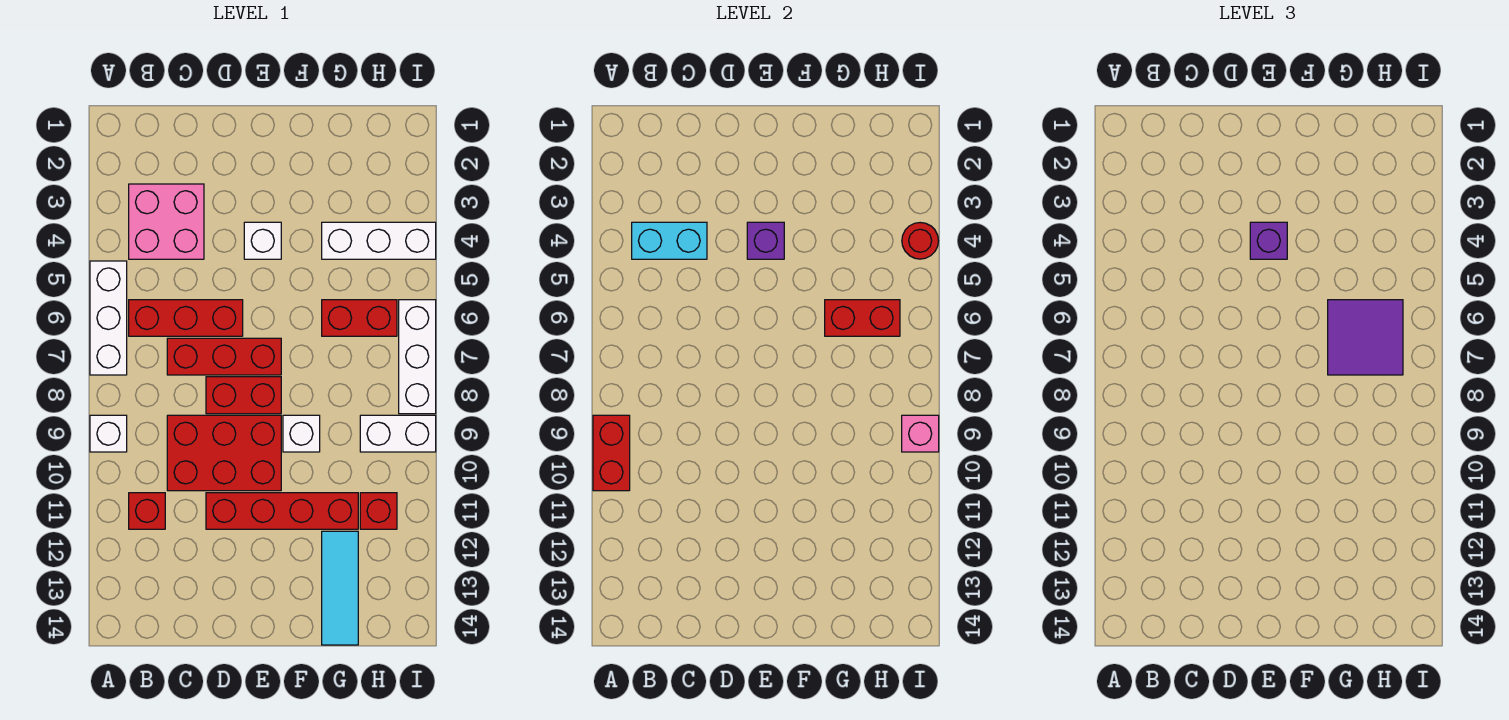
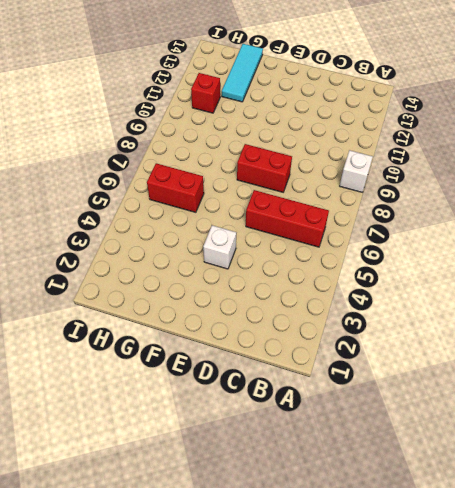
none -> white brick A5:A7 level 1
none -> pink brick B3:C4 level 1
none -> red brick B11 level 1

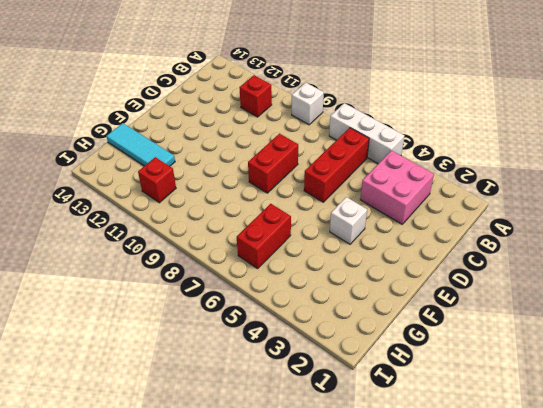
none -> red brick C7:E7 level 1
none -> red brick C9:E10 level 1
none -> red brick D11:G11 level 1

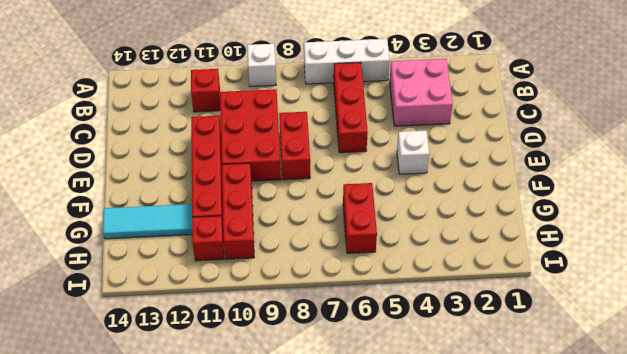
red brick F10:H10 level 1 -> red brick C7:E7 level 1
none -> white brick F9 level 1
none -> white brick G4:I4 level 1
none -> white brick H9:I9 level 1

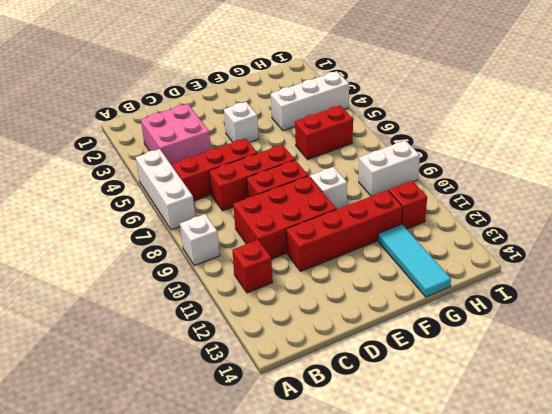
none -> white brick I6:I8 level 1
none -> red brick A9:A10 level 2
none -> cyan brick B4:C4 level 2

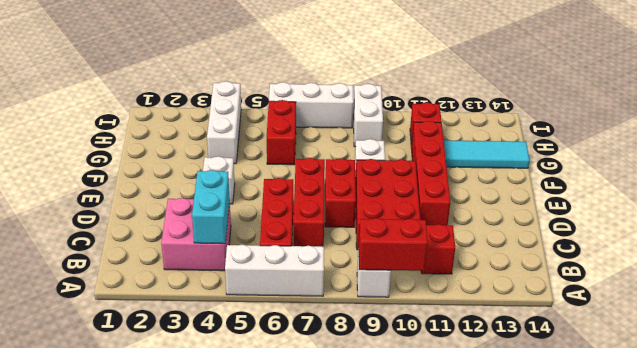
none -> purple brick E4 level 2
none -> red brick G6:H6 level 2
none -> red round brick I4 level 2

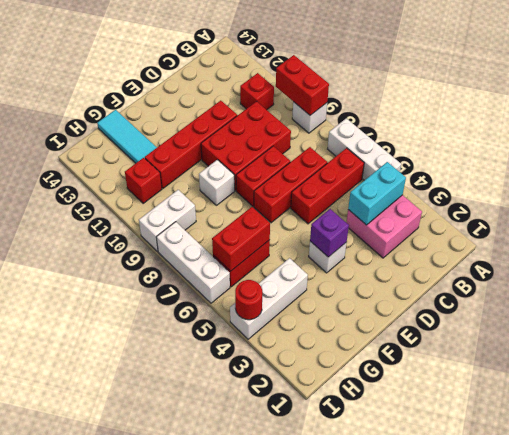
none -> pink brick I9 level 2
none -> purple brick E4 level 3
none -> purple tile G6:H7 level 3

